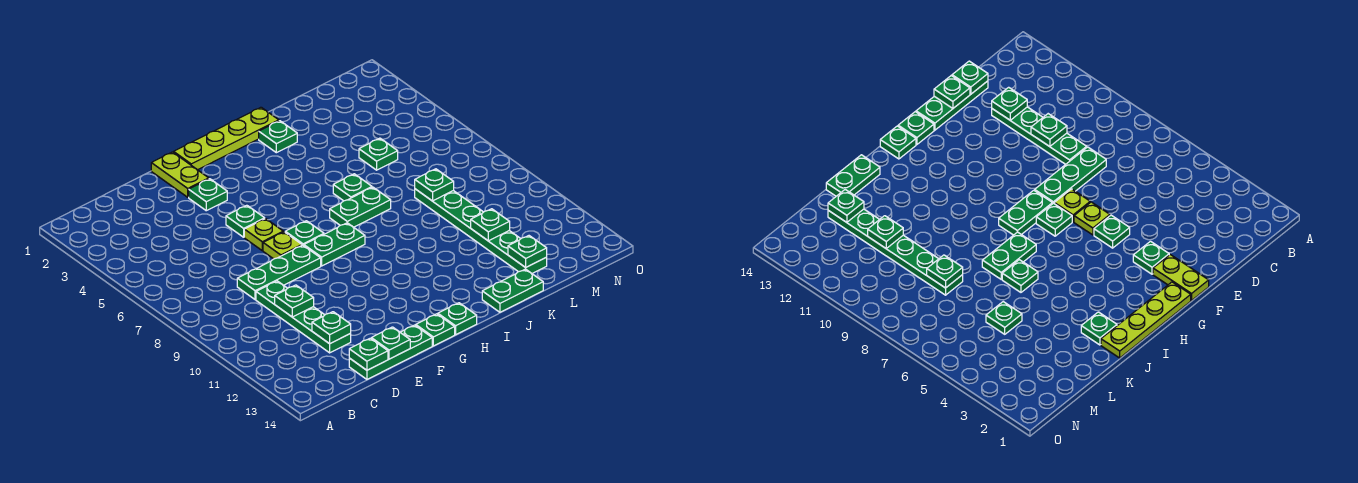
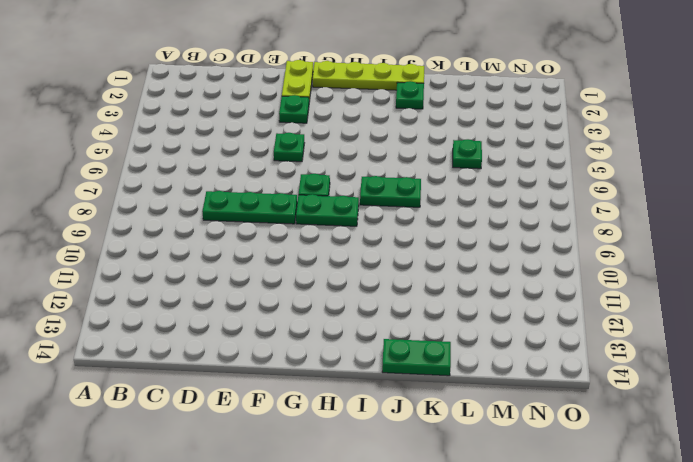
none -> green plate D9:D12 level 1
none -> green plate D14:F14 level 1
none -> lime plate F6 level 1

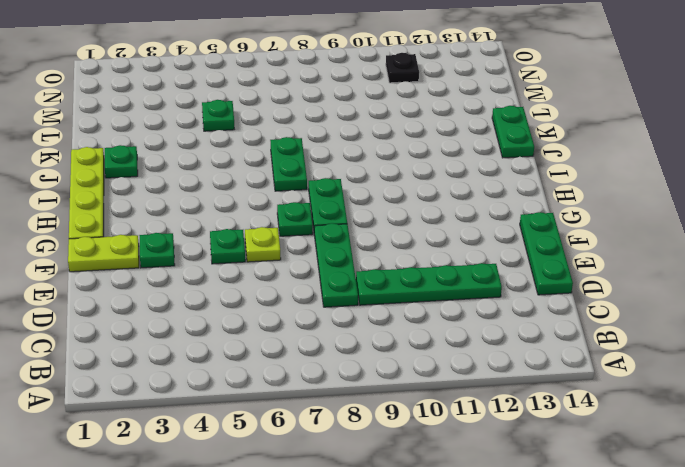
black plate N11 level 1 -> none
none -> lime plate F7 level 1
none -> green plate G14 level 1
none -> green plate H14 level 1

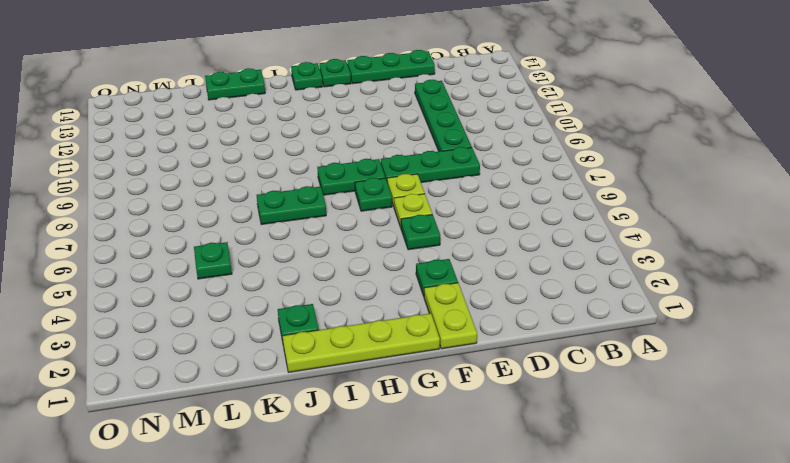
none -> green plate J6 level 1
none -> green plate L8:L13 level 1
none -> green plate D10 level 2

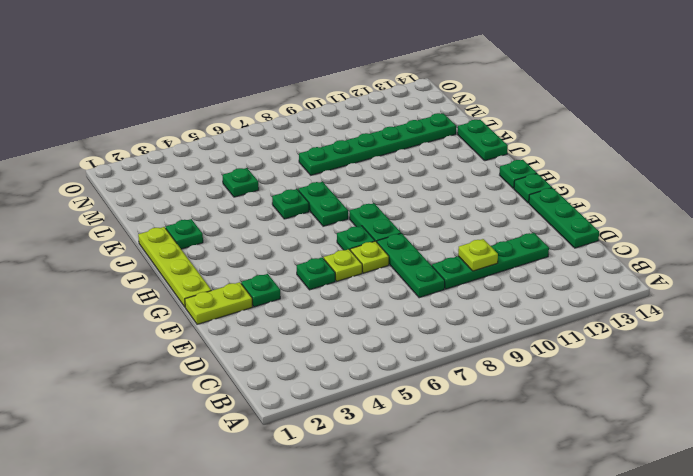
lime plate D10 level 2 -> green plate D10 level 2
none -> green plate D12 level 2
none -> green plate D14 level 2
none -> green plate E14 level 2

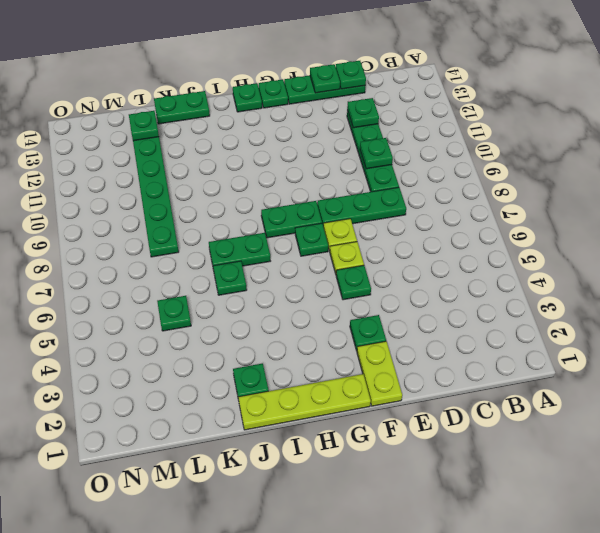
none -> green plate L8 level 2
none -> green plate L11 level 2

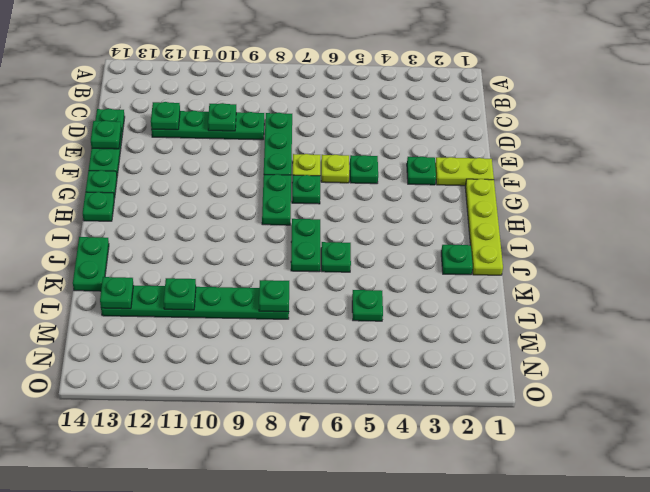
none -> green plate D14 level 2

